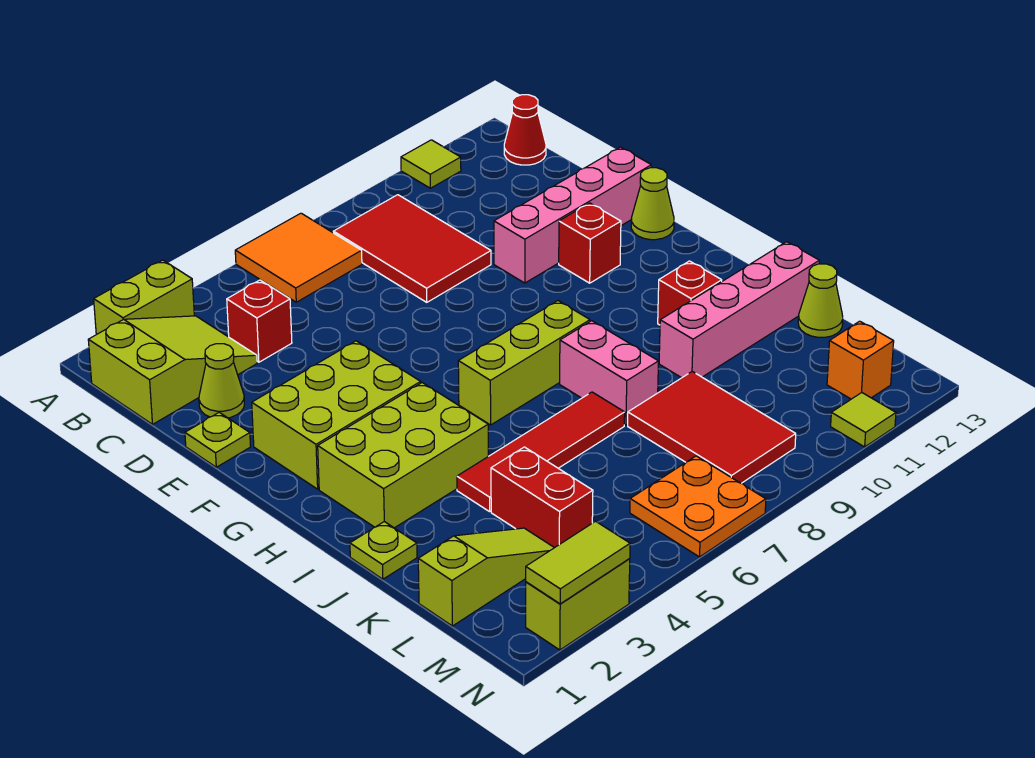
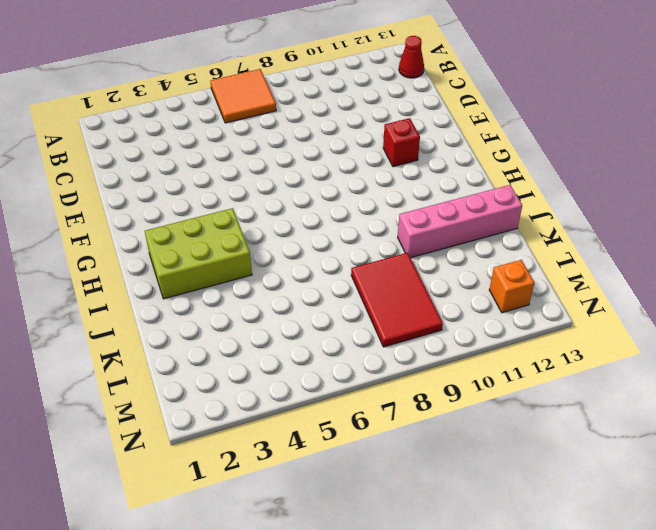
none -> lime brick A2:A3 level 1
none -> lime tile A11 level 1
none -> lime slope B1:C3 level 1 top 1

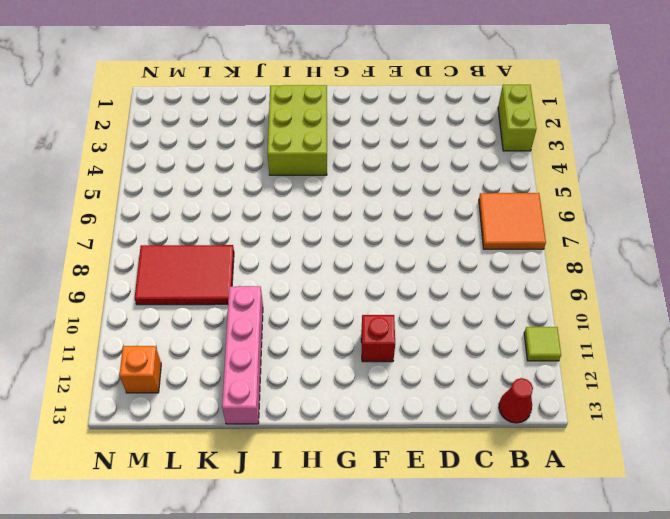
none -> lime slope B1:C3 level 1 top 1
none -> red tile B8:D9 level 1
none -> red brick C4 level 1

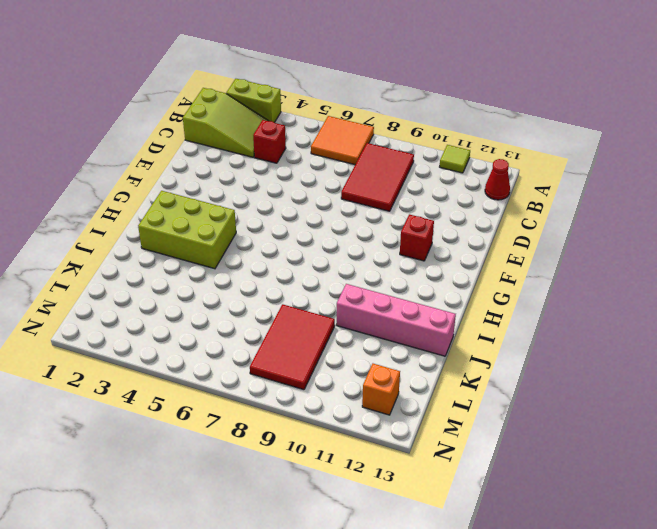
none -> lime cone D2 level 1
none -> lime plate E1 level 1
none -> pink brick E10:E13 level 1

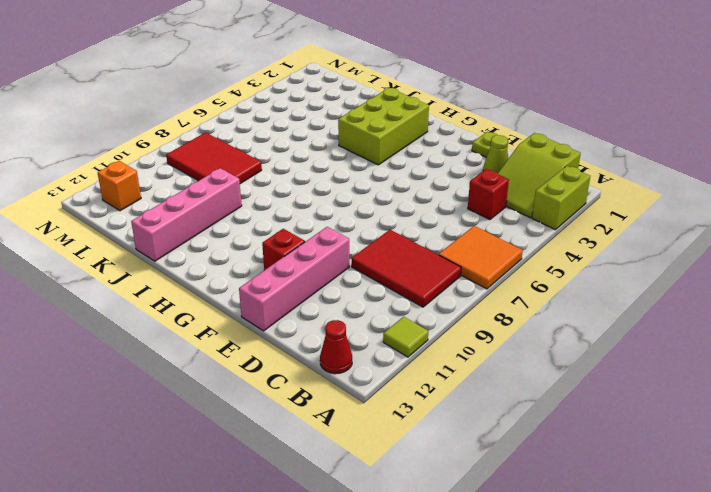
none -> lime brick F2:G4 level 1
none -> lime cone F13 level 1
none -> lime brick H6:H8 level 1

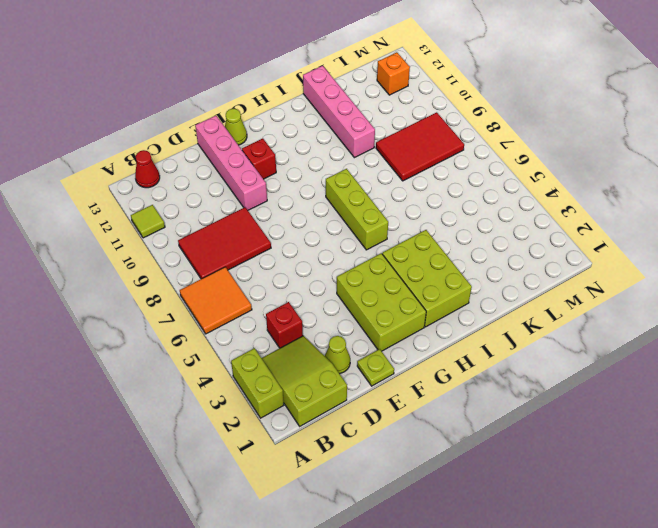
none -> pink brick I8:J8 level 1
none -> red brick I11 level 1
none -> lime plate J1 level 1

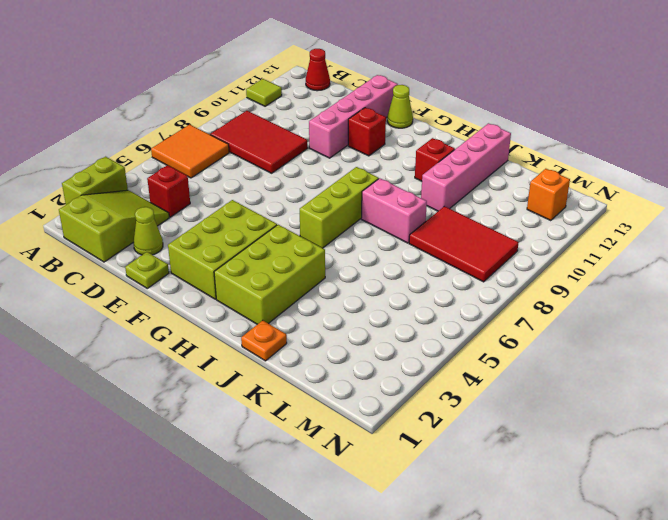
orange plate J1 level 1 -> lime plate J1 level 1
none -> red tile J4:J7 level 1
none -> red brick K4:L4 level 1
none -> lime cone K13 level 1

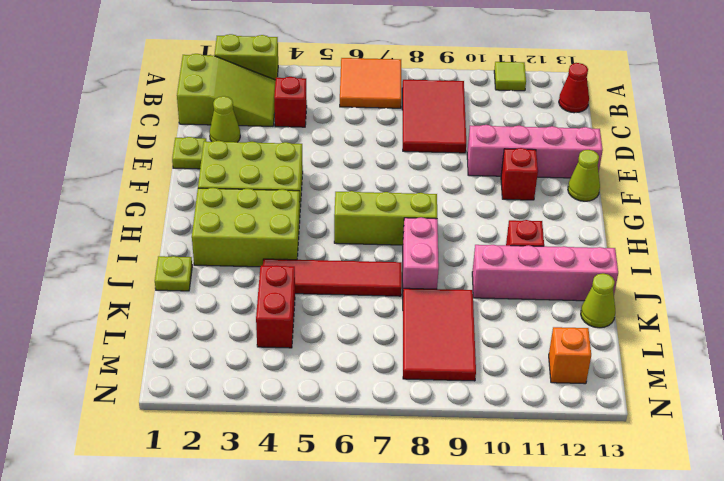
none -> lime slope L1:L3 level 1 top 1
none -> orange plate M6:N7 level 1
none -> lime brick N2:N3 level 1

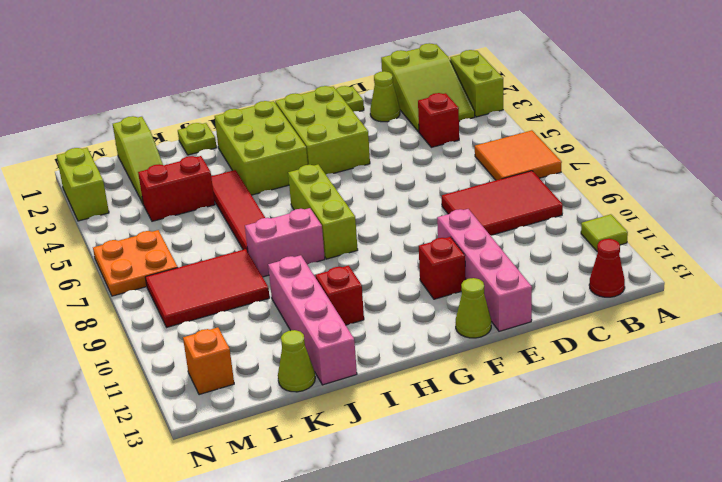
none -> lime tile N11 level 1
none -> lime tile N2:N3 level 2

